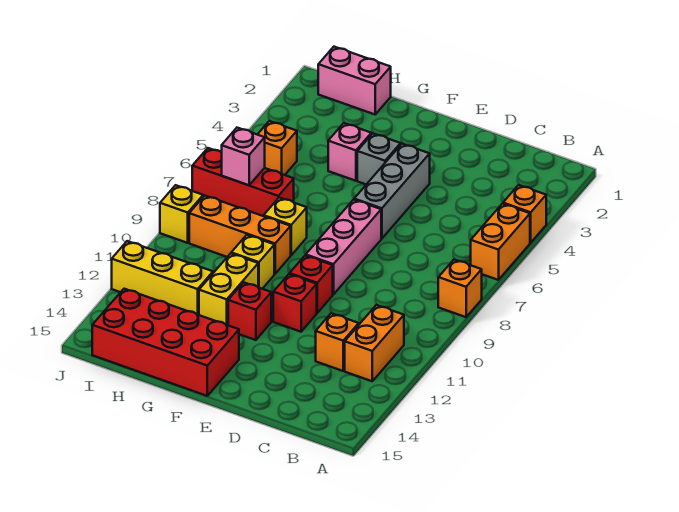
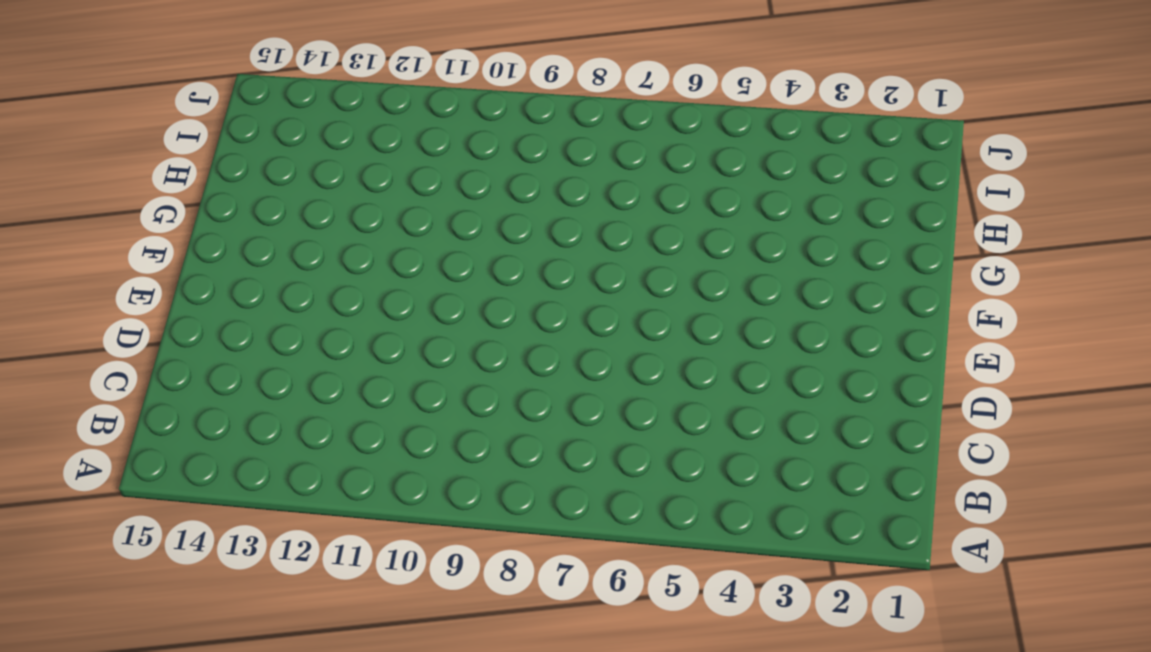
none -> orange brick A4 level 1
none -> orange brick A5:A6 level 1
none -> orange brick A8 level 1

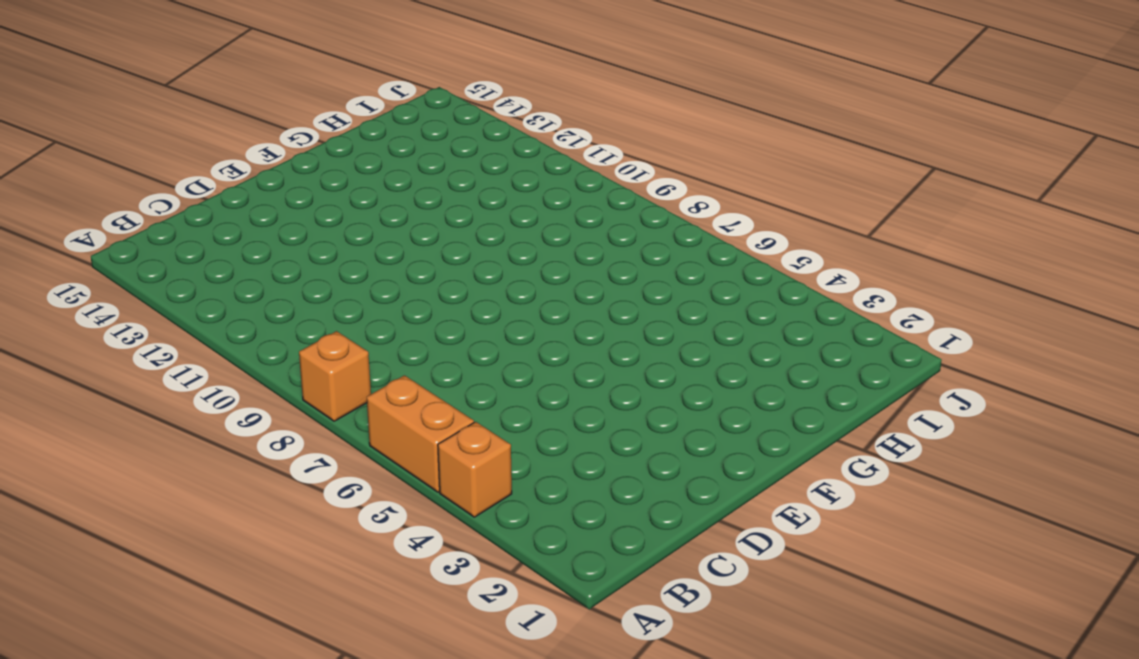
none -> orange brick B11:B12 level 1
none -> orange brick C12 level 1
none -> grey brick E4:E6 level 1

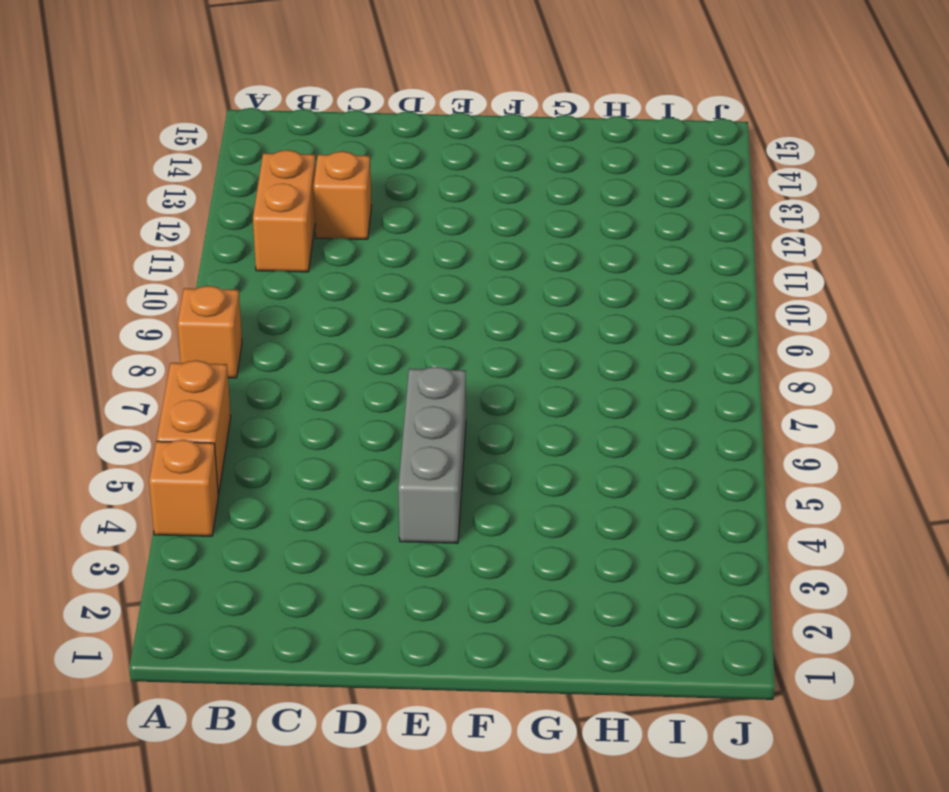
none -> pink brick E7:E9 level 1
none -> red brick E10 level 1
none -> red brick E11 level 1

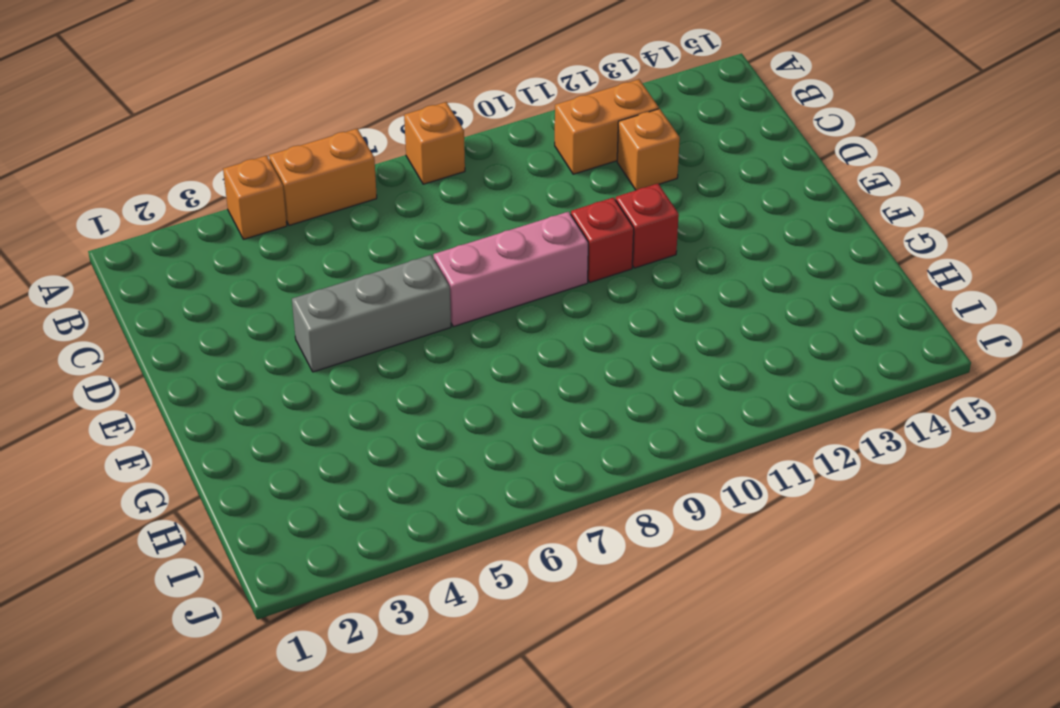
none -> grey brick F4 level 1
none -> red brick F12 level 1
none -> red brick F14:I15 level 1

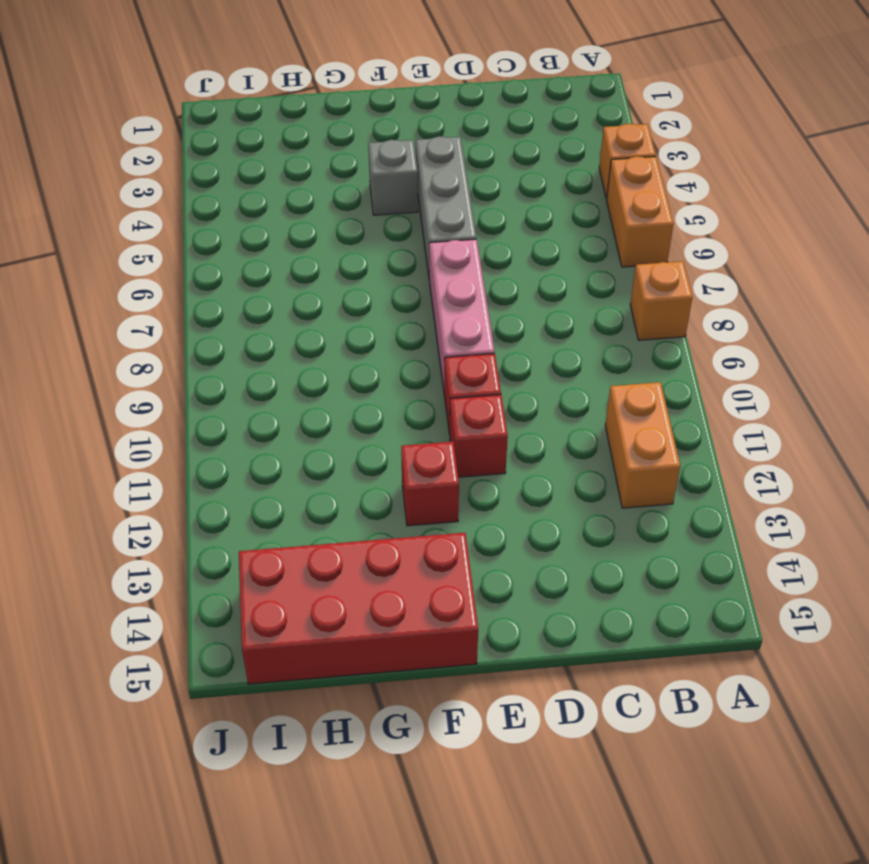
none -> orange brick C12 level 1
none -> pink brick G4 level 1
none -> yellow brick G8 level 1

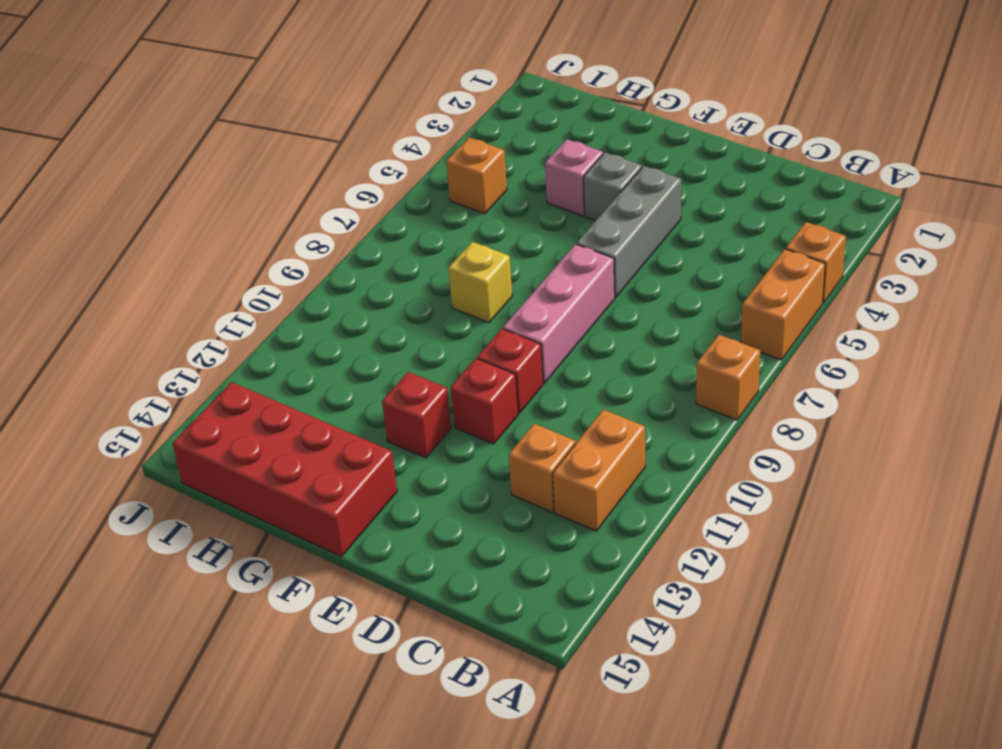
none -> orange brick G9:I9 level 1
none -> yellow brick G10 level 1
none -> yellow brick G11:G12 level 1

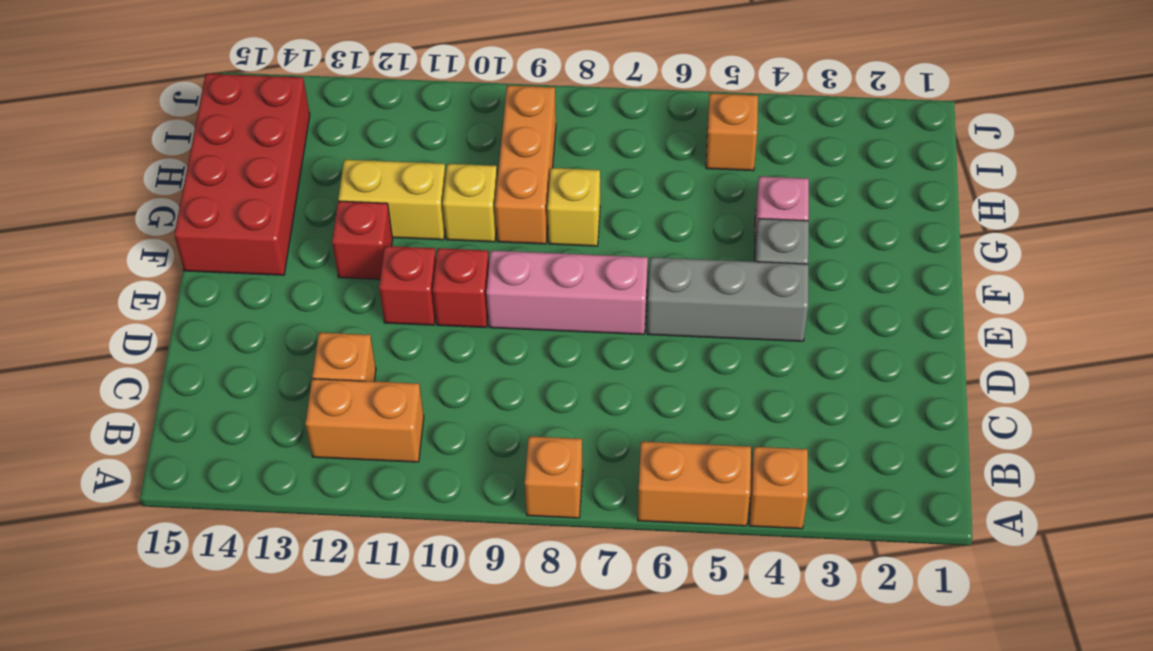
none -> pink brick H1:I1 level 1
none -> red brick H7:J7 level 1
none -> yellow brick H12:J12 level 1

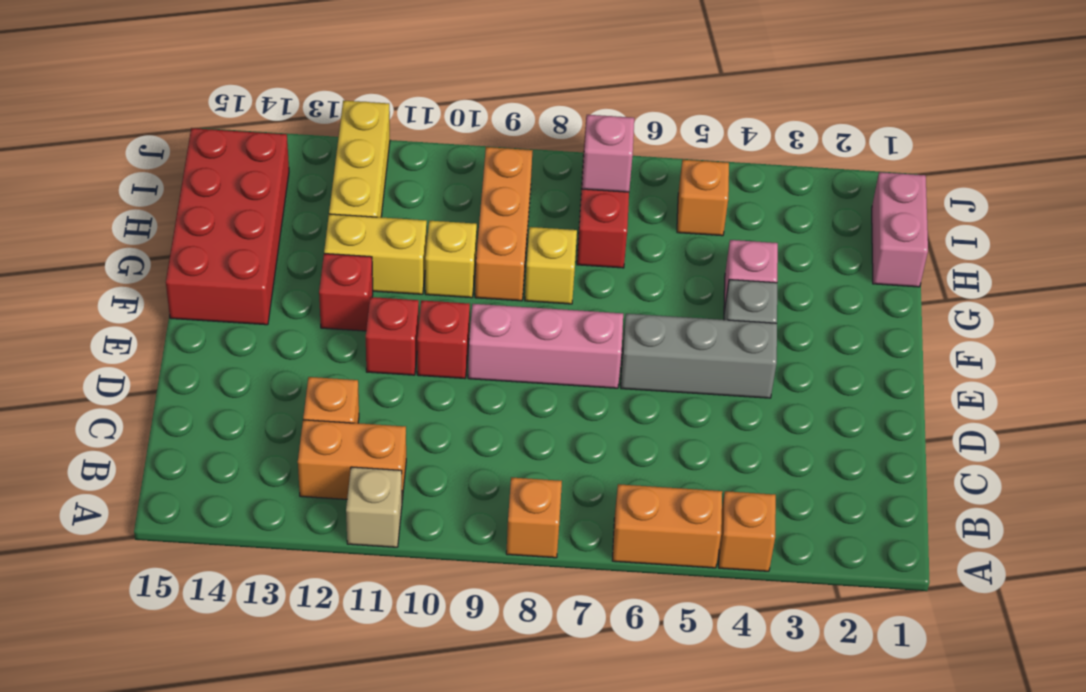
tan brick A11 level 1 -> none
none -> yellow brick J9 level 1

